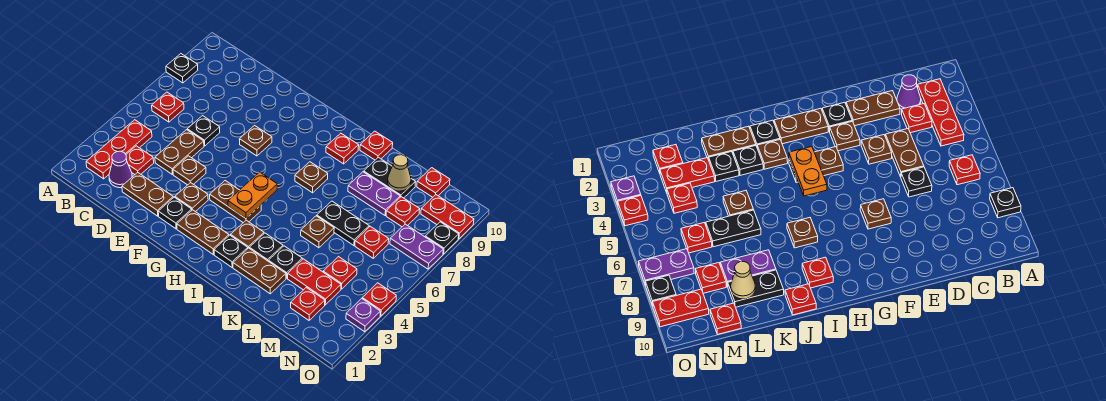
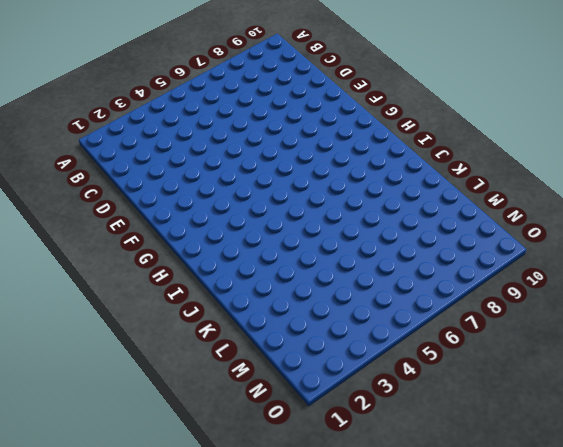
none -> black plate A8 level 1
none -> red plate B2:B4 level 1
none -> red plate B6 level 1
none -> purple cone C2 level 1

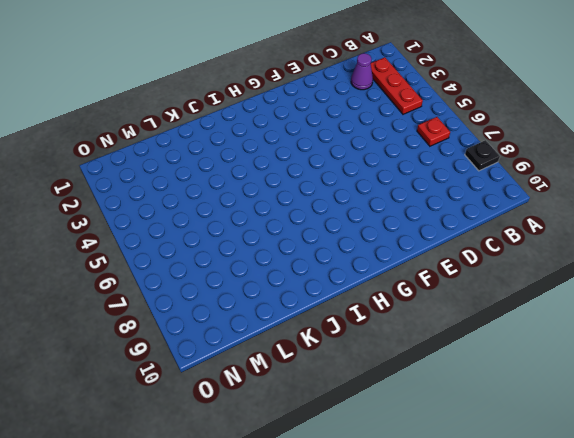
none -> red plate C3 level 1
none -> brown plate D2:E2 level 1
none -> brown plate D4:D5 level 1
none -> black plate D6 level 1

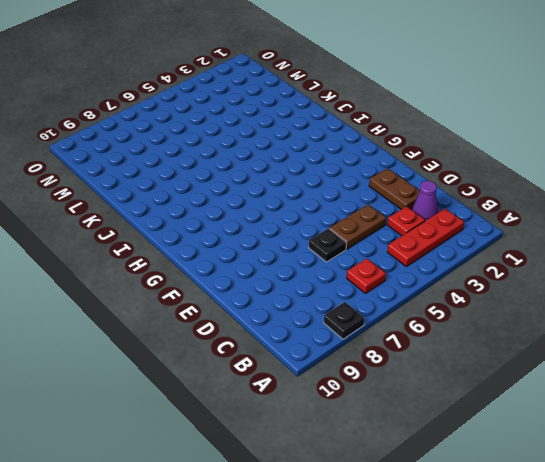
none -> brown plate E4 level 1
none -> black plate F2 level 1
none -> brown plate F3 level 1
none -> brown plate F7 level 1

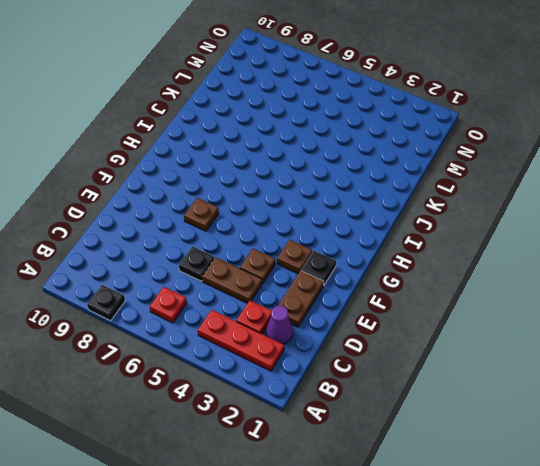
none -> brown plate G2:H2 level 1
none -> brown plate G4:H4 level 1
none -> black plate I2 level 1
none -> brown plate I3 level 1

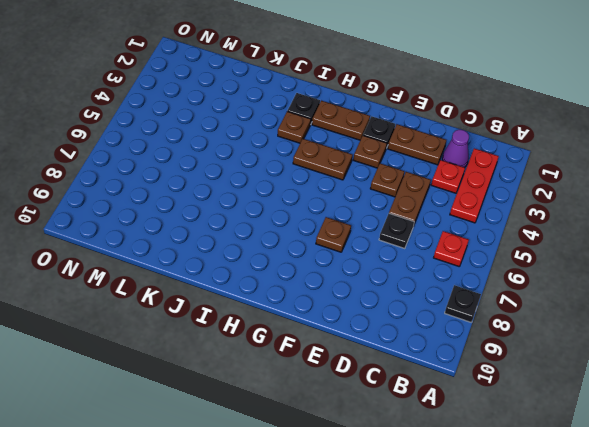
none -> brown plate I7 level 1
none -> red plate I9 level 1
none -> brown plate J2:K2 level 1
none -> black plate J3 level 1

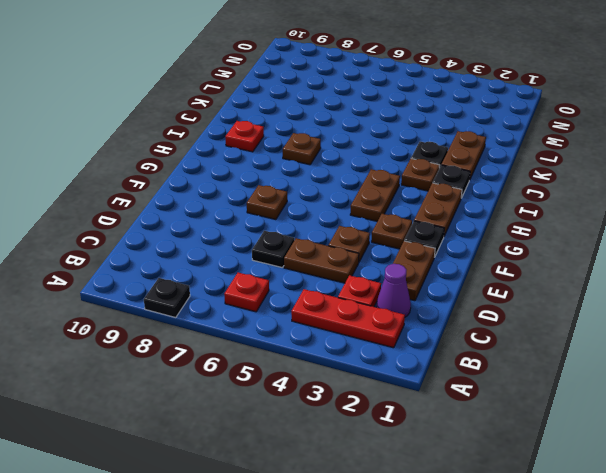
none -> red plate J10 level 1
none -> black plate K3 level 1
none -> brown plate K5 level 1
none -> black plate K6:L6 level 1

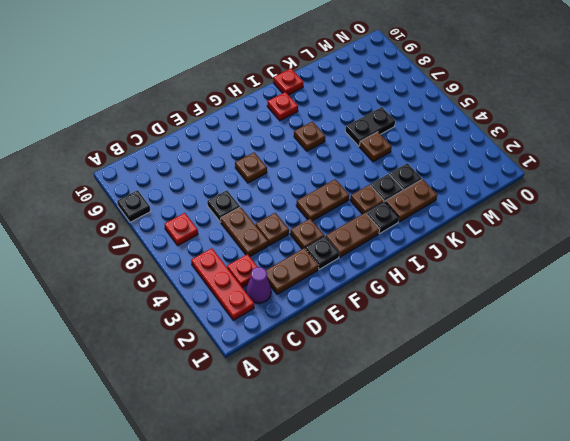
none -> purple plate K8:L8 level 1
none -> black plate K9:L9 level 1
none -> red plate L3:M3 level 1
none -> red plate M2 level 1

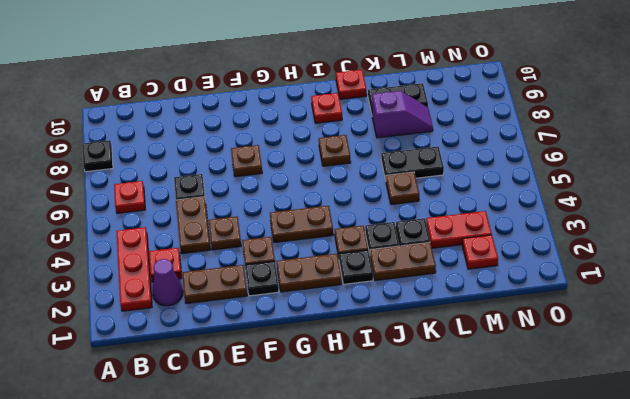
purple slope K8:L8 level 1 top K -> purple plate K8:L8 level 1
none -> red plate M4 level 1
none -> red plate M6 level 1
none -> red plate M8 level 1
none -> red plate M10 level 1

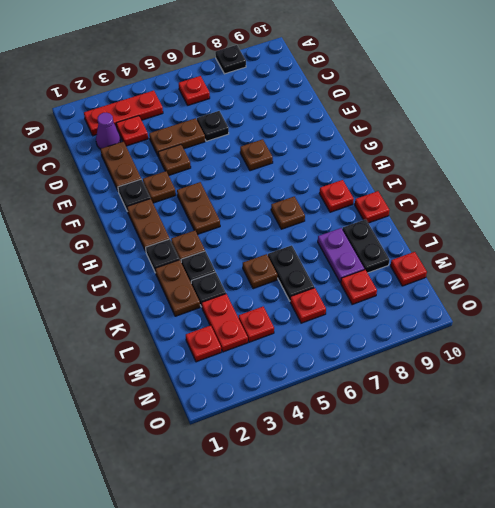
none -> purple plate N7:O7 level 1
none -> red plate N9:O9 level 1
none -> purple plate O3 level 1
none -> red plate O4 level 1

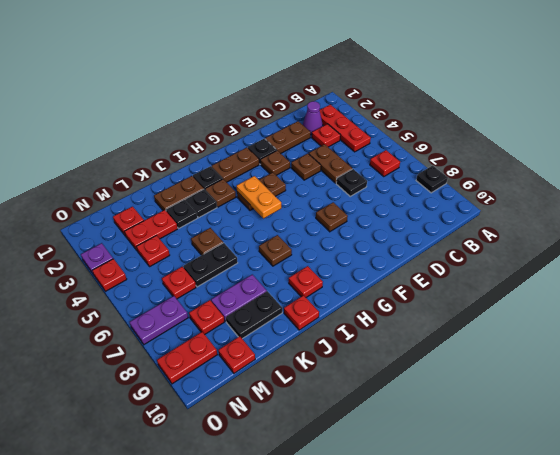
none -> black plate O8 level 1
none -> tan cone L9 level 2

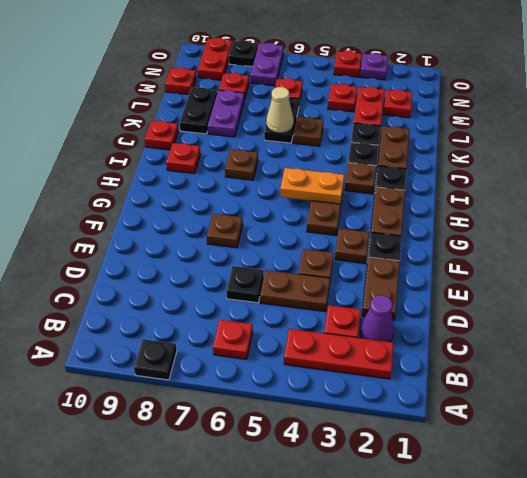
tan cone K6 level 2 -> tan cone L9 level 2

